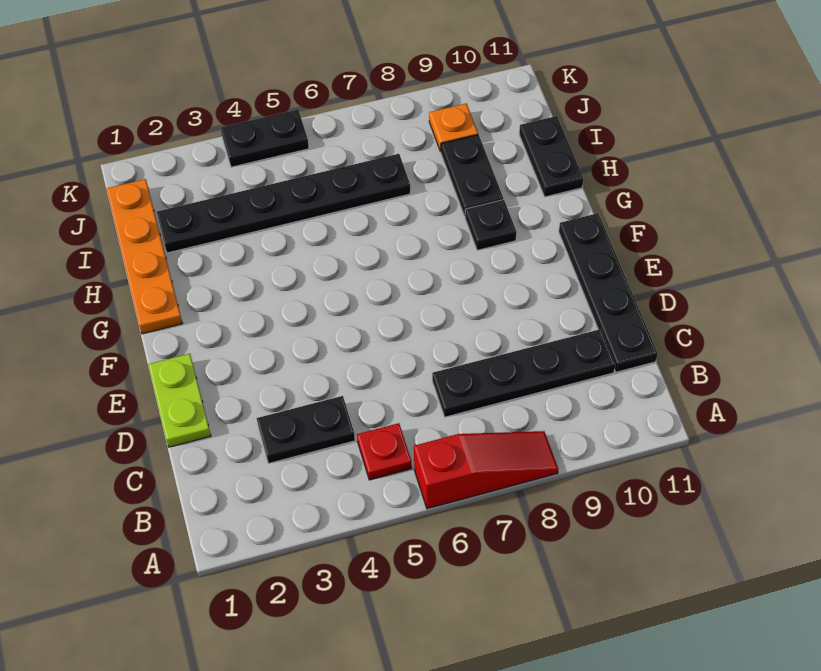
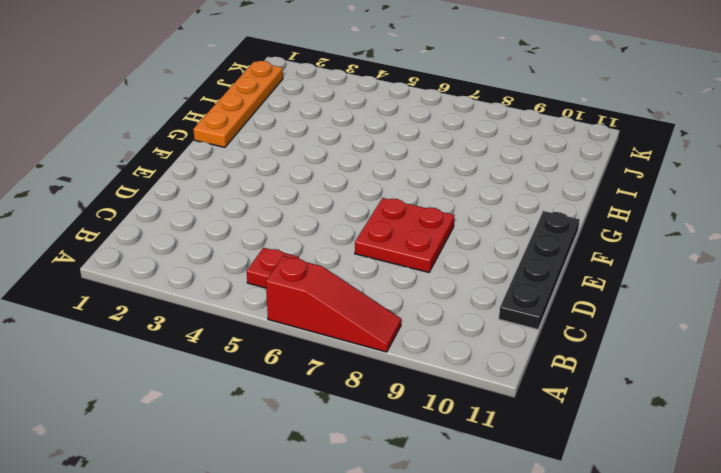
red plate D7:E8 level 1 -> none
none -> black plate C3:C4 level 1
none -> black plate C7:C10 level 1
none -> lime plate D1:E1 level 1

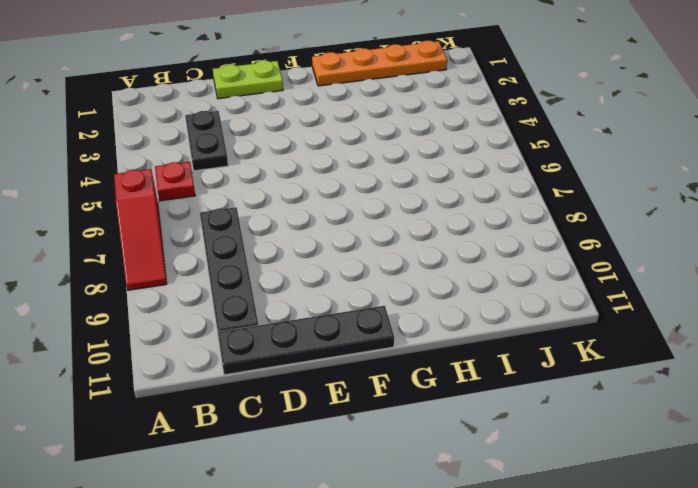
none -> black plate G9 level 1
none -> black plate H9:I9 level 1
none -> black plate H11:I11 level 1

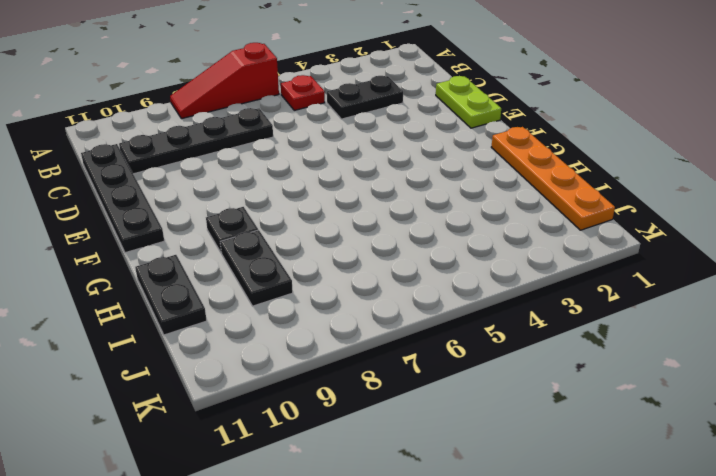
none -> black plate I2:I7 level 1
none -> orange plate J9 level 1
none -> black plate K4:K5 level 1

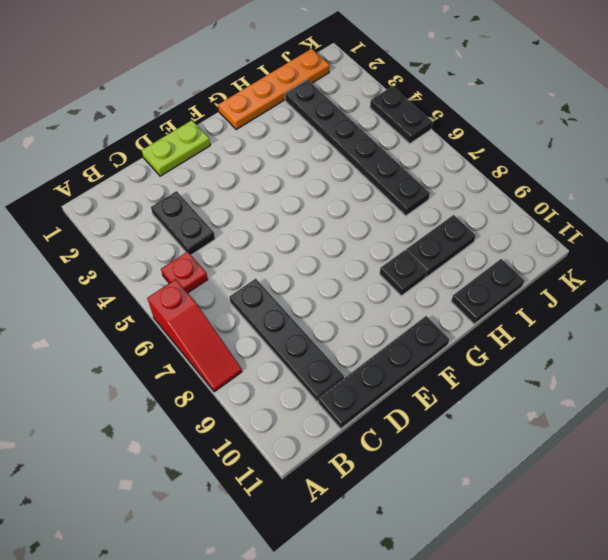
none -> orange plate J9 level 1

